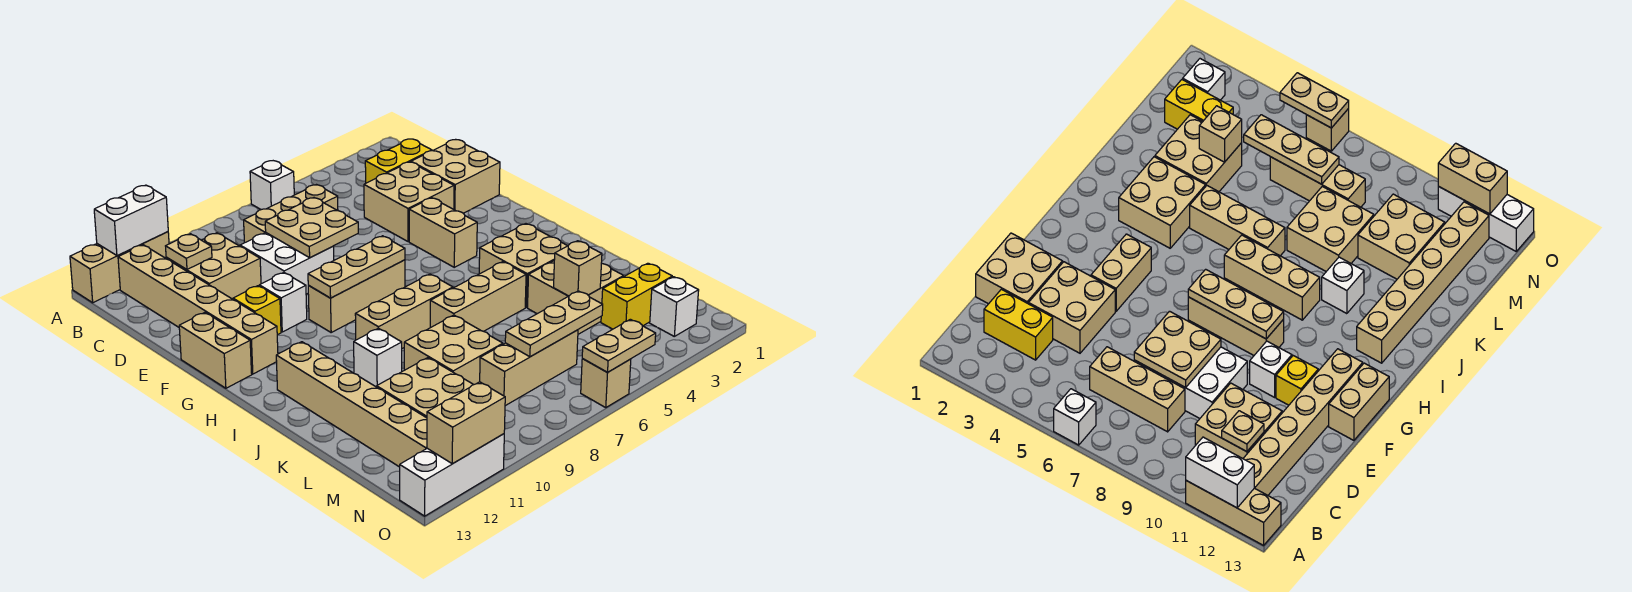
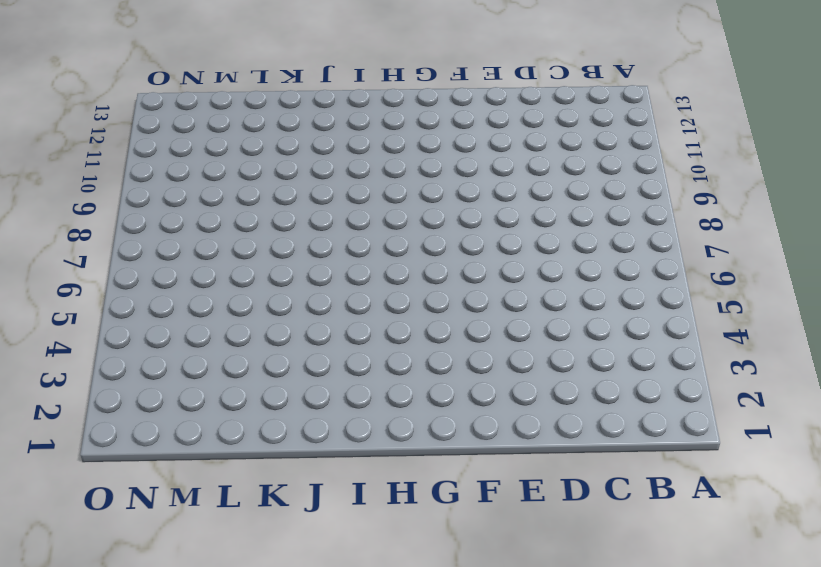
none -> white brick A6 level 1
none -> tan brick A11:A13 level 1
none -> tan brick B12:G12 level 1
none -> yellow brick C2:C3 level 1

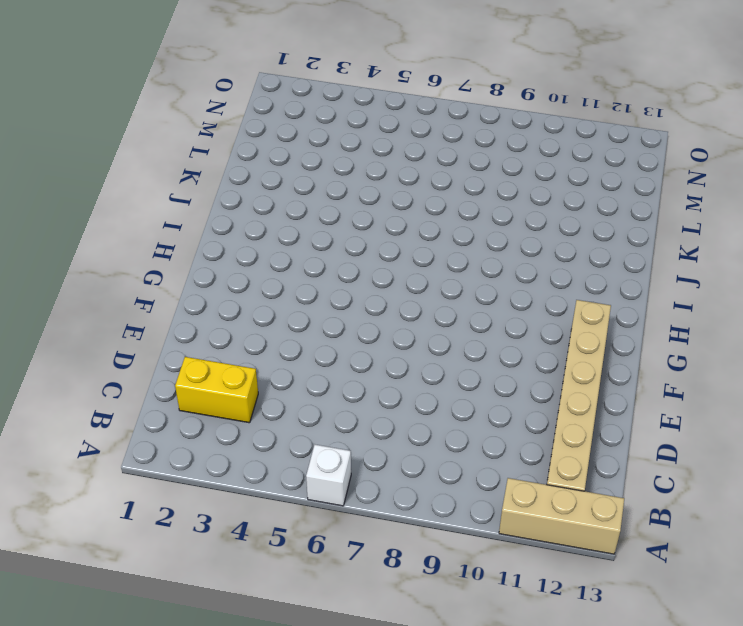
none -> tan brick C6:C8 level 1
none -> tan brick C10:D11 level 1
none -> tan brick D1:E2 level 1
none -> tan brick D3:E4 level 1

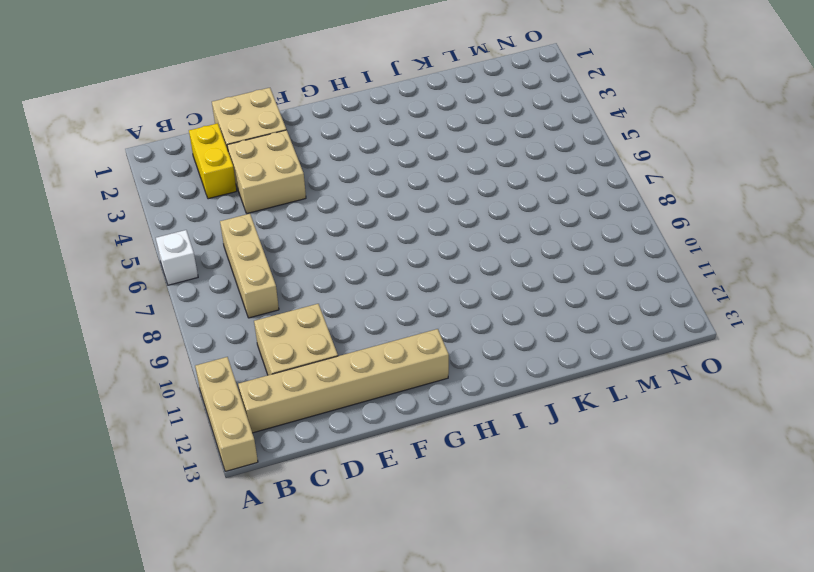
none -> white brick D8:E9 level 1
none -> tan brick F4:G4 level 1
none -> white brick F10 level 1
none -> yellow brick F11 level 1

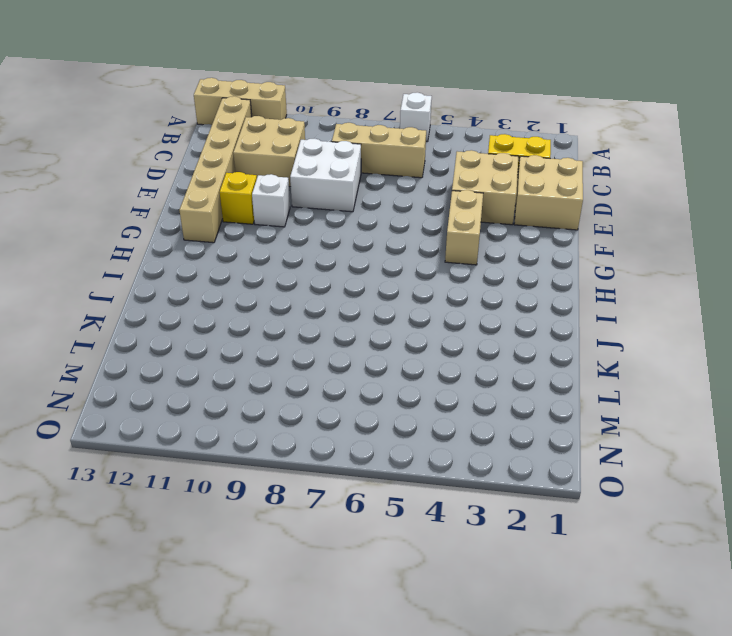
none -> tan brick F13:G13 level 1
none -> tan brick G7:G9 level 1
none -> tan brick I3:J4 level 1
none -> tan brick I7:I9 level 1

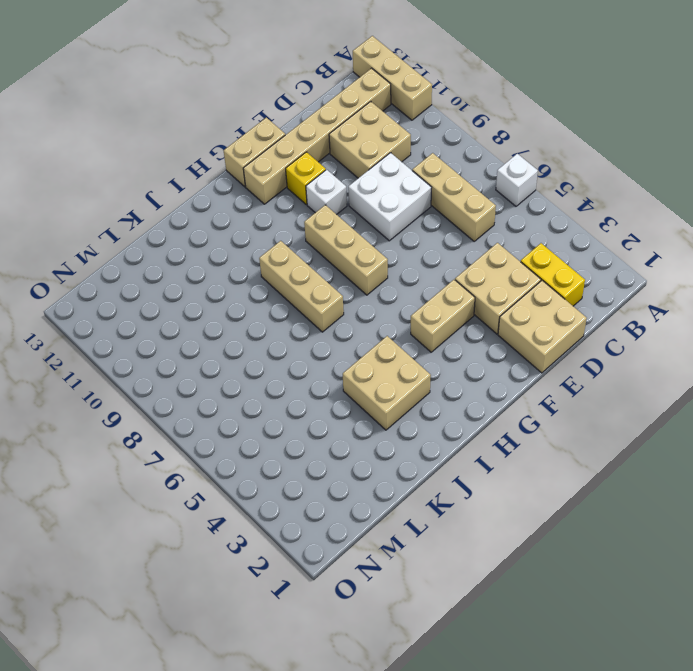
none -> tan brick I12:N12 level 1
none -> tan brick J5:J7 level 1
none -> white brick J10 level 1
none -> tan brick K3:L4 level 1

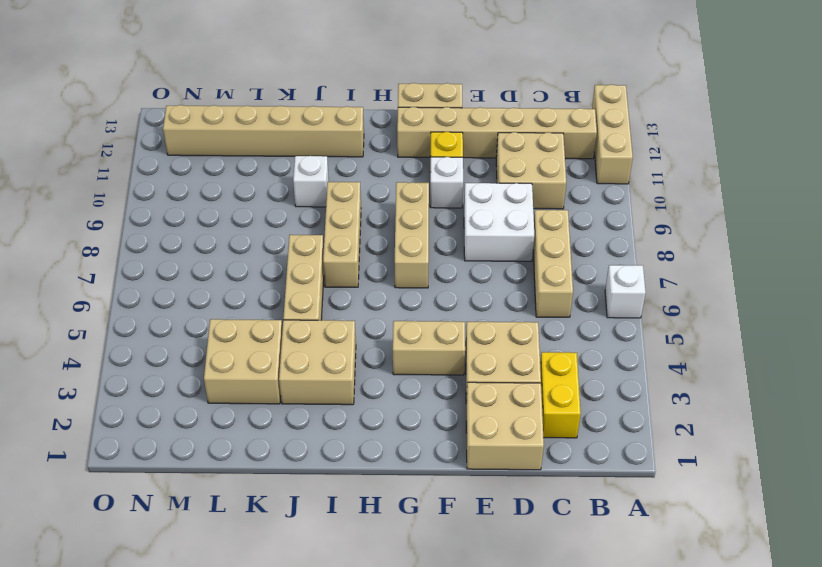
none -> tan brick K8:L9 level 1
none -> tan brick L10:M11 level 1
none -> yellow brick M2:M3 level 1
none -> tan brick M6:M8 level 1

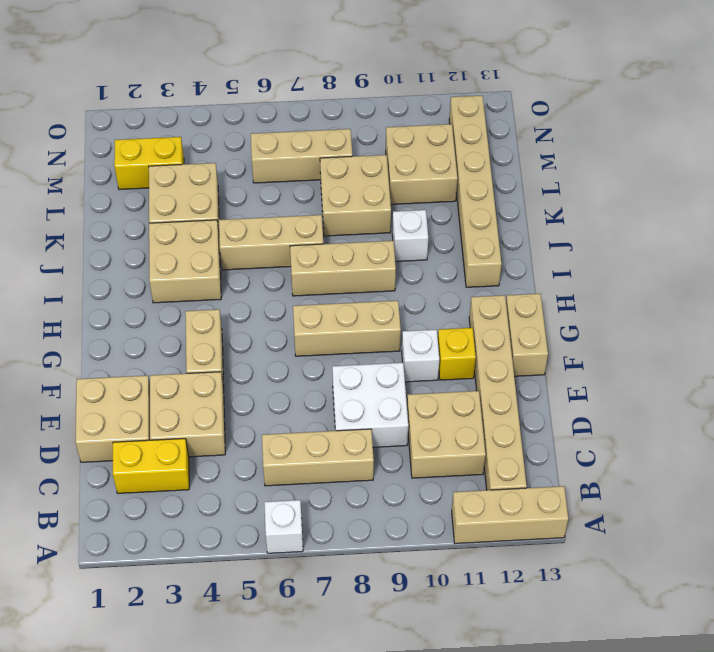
none -> white brick N2 level 1
none -> tan brick O6 level 1
none -> white brick O11:O13 level 1
none -> white brick A11:A12 level 2

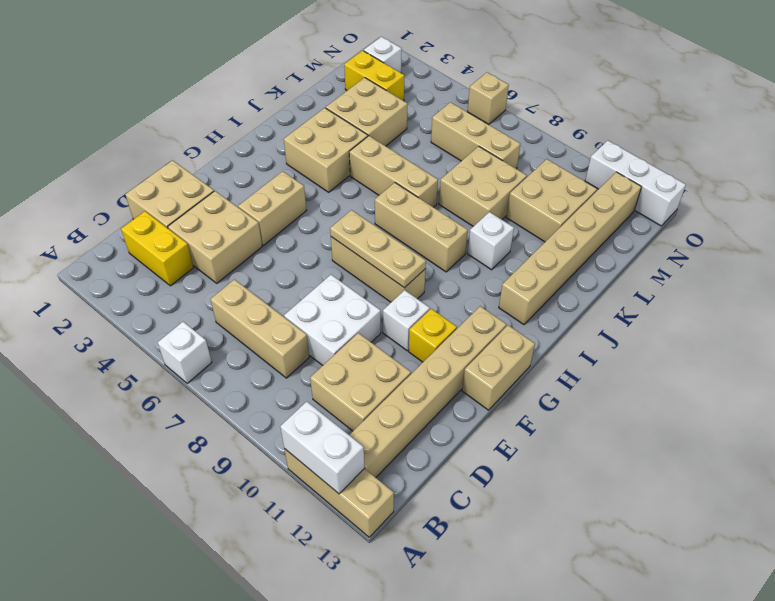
none -> tan plate C11 level 2
none -> tan plate D7:E8 level 2
none -> tan brick L4 level 2
none -> tan plate M5:M7 level 2

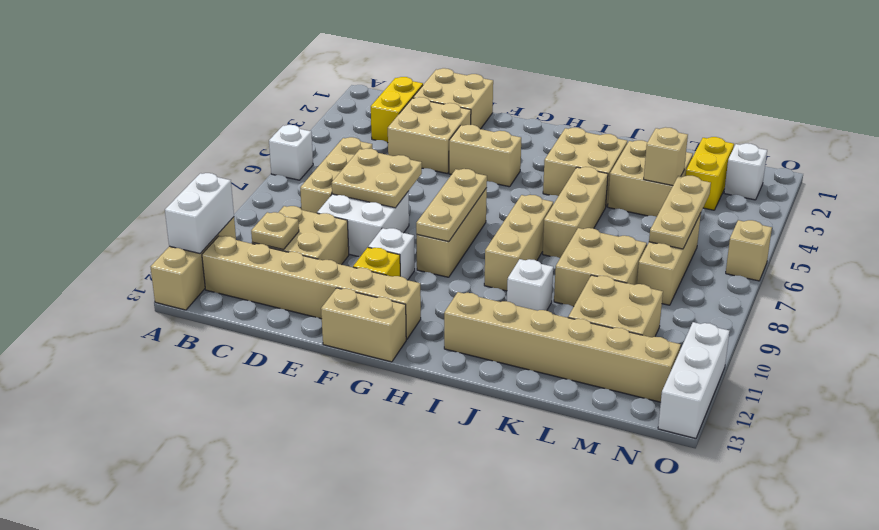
none -> tan plate O5:O6 level 2
none -> tan brick O11:O12 level 2

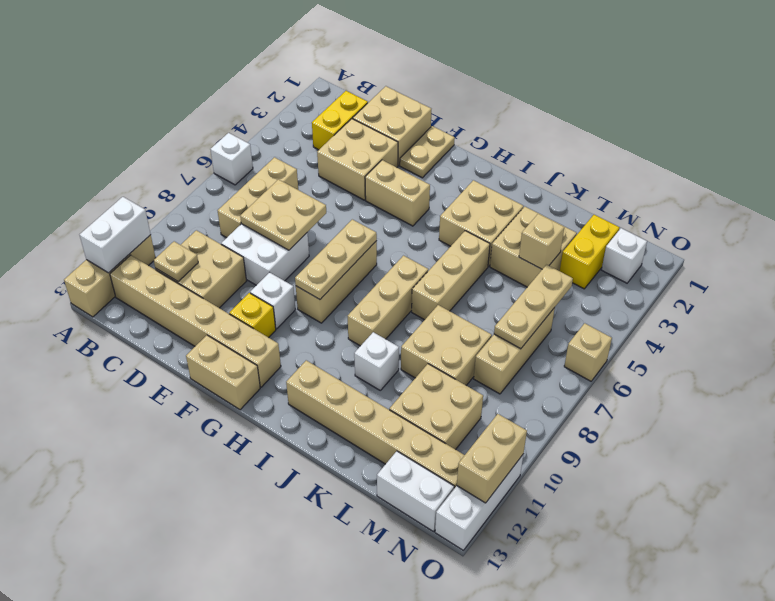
tan plate F1:F2 level 1 -> tan plate O5:O6 level 2
white brick M13:N13 level 1 -> none

